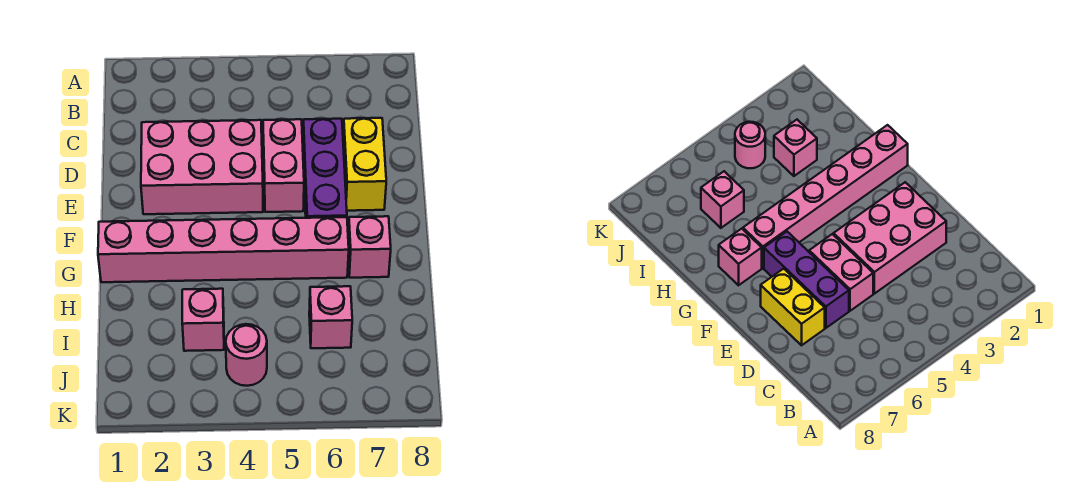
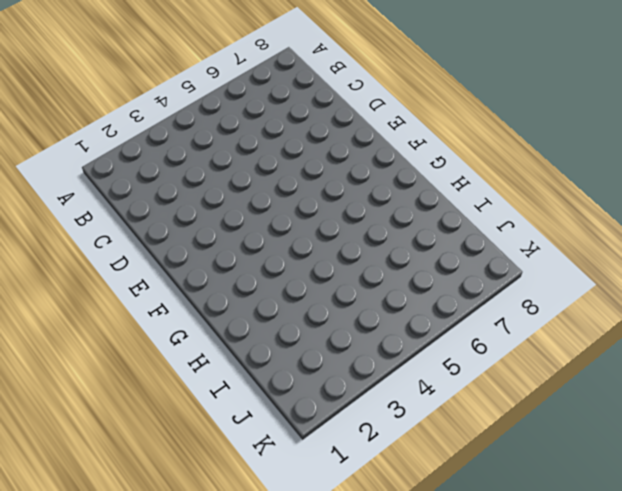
none -> pink brick D2:E4 level 1
none -> pink brick D5:E5 level 1

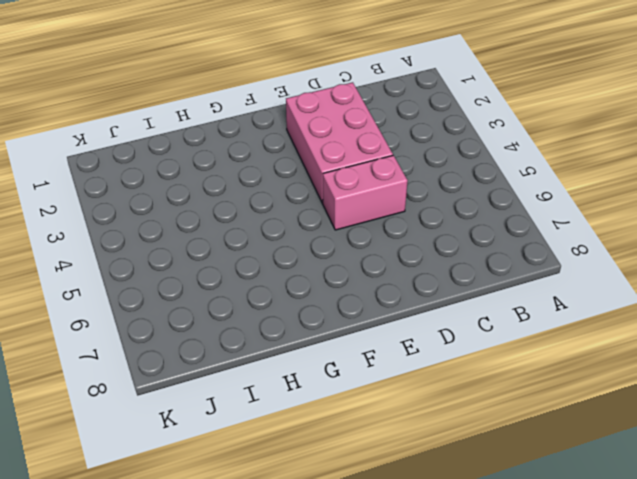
none -> purple brick D6:F6 level 1
none -> yellow brick D7:E7 level 1

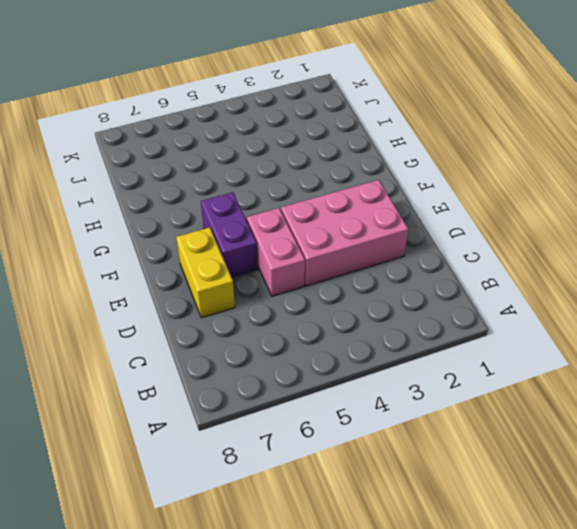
purple brick E6:F6 level 1 -> purple brick D6:F6 level 1
none -> pink brick G1:G6 level 1
none -> pink brick G7 level 1

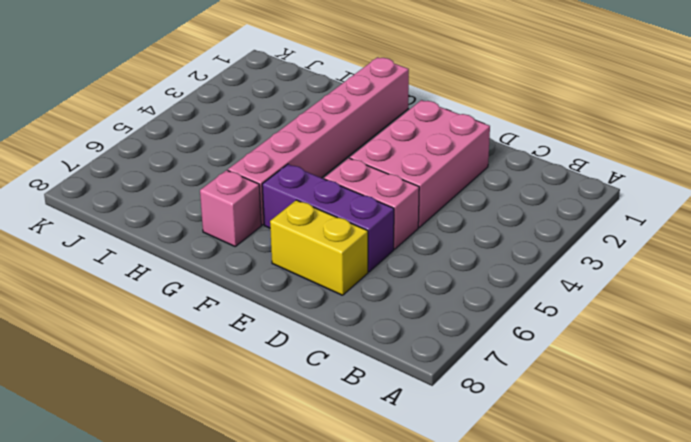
none -> pink brick I3 level 1
none -> pink brick I6 level 1

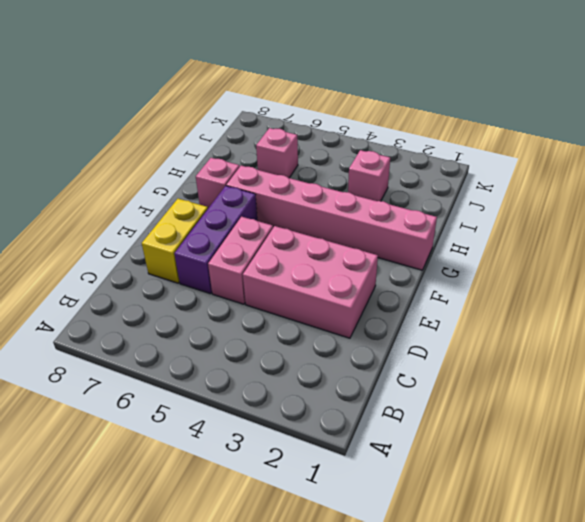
none -> pink round brick J4 level 1

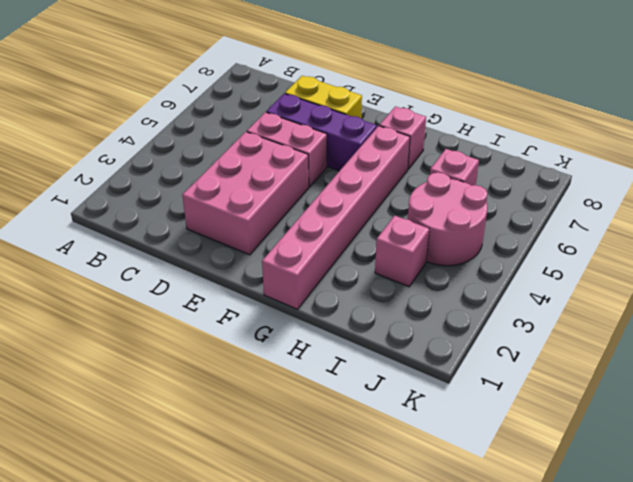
pink round brick I4:J5 level 1 -> pink round brick J4 level 1

